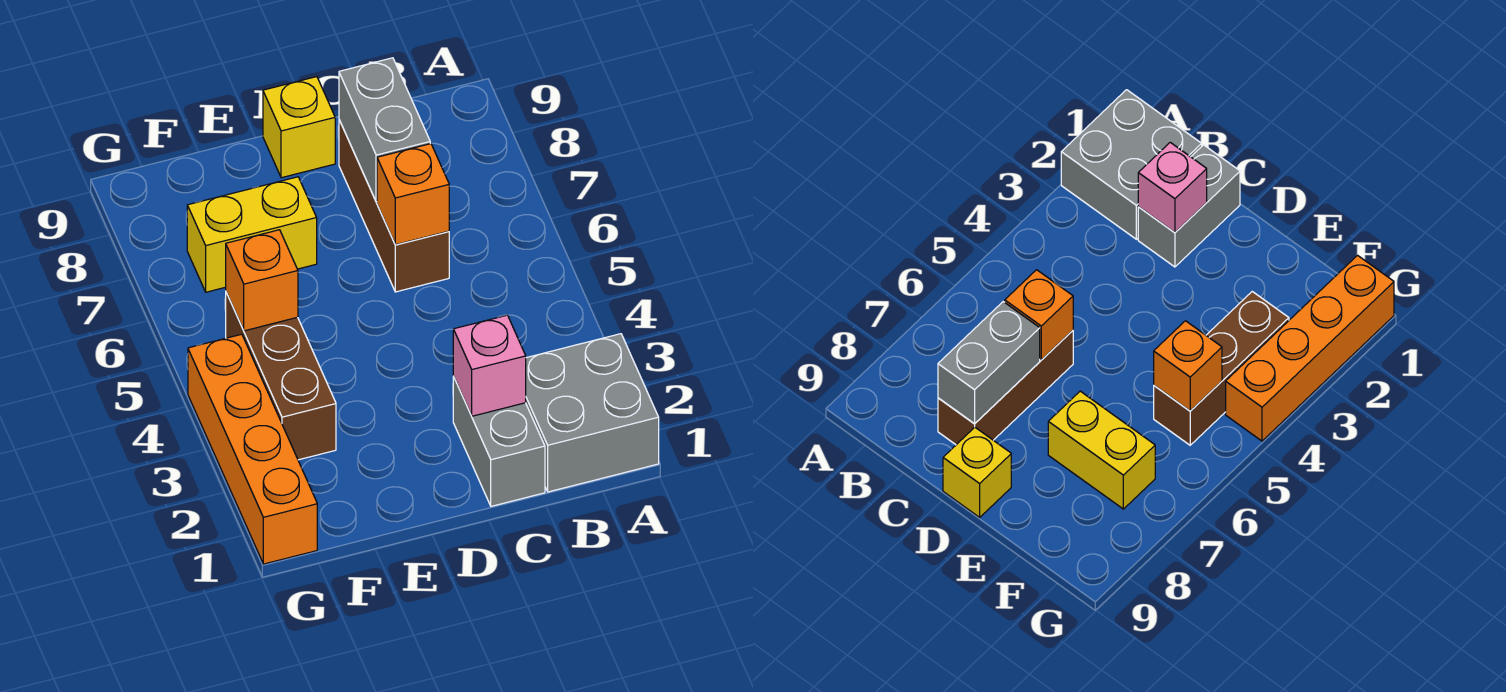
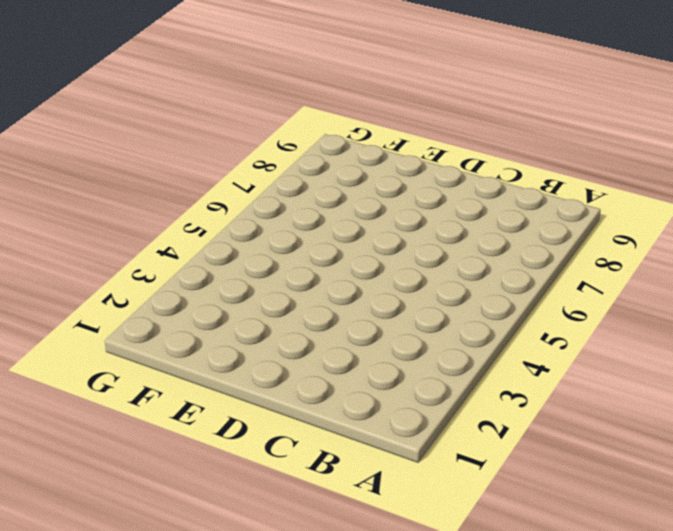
none -> grey brick A1:B2 level 1
none -> grey brick C1:C2 level 1

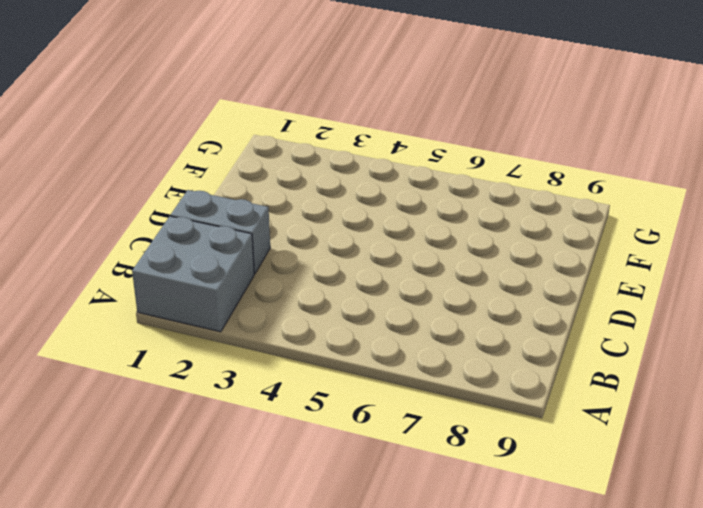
none -> brown brick C6:C8 level 1
none -> yellow brick D9 level 1

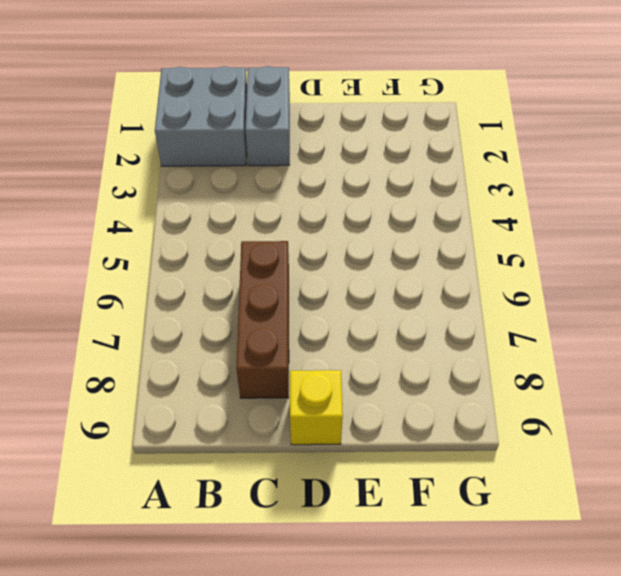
none -> yellow brick E7:F7 level 1
none -> brown brick F3:F5 level 1

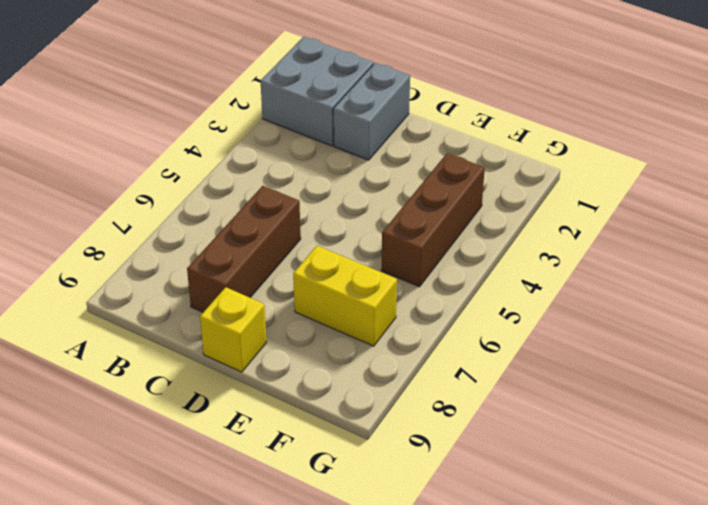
none -> orange brick G1:G4 level 1
none -> pink brick C2 level 2

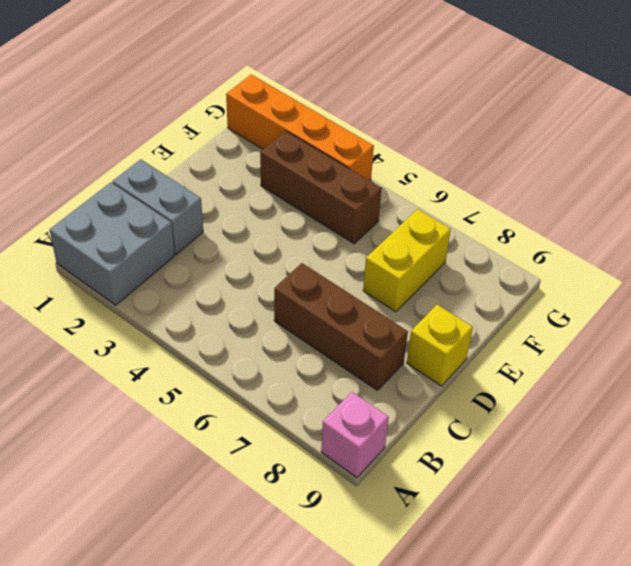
pink brick A9 level 1 -> pink brick C2 level 2
none -> orange brick C6 level 2
none -> grey brick C7:C8 level 2

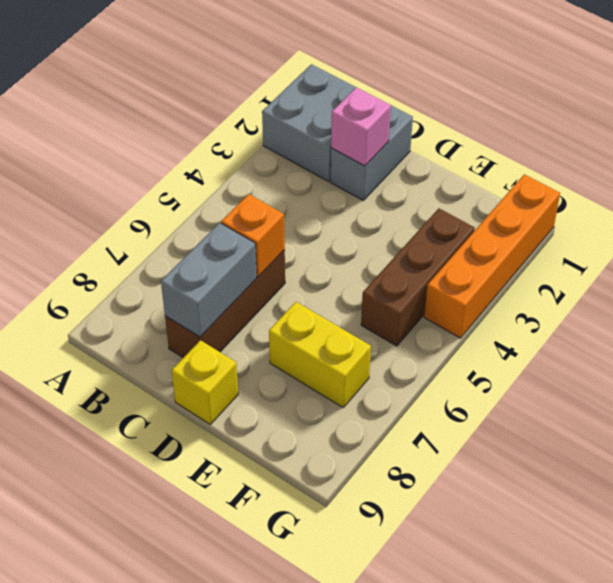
none -> orange brick F5 level 2

